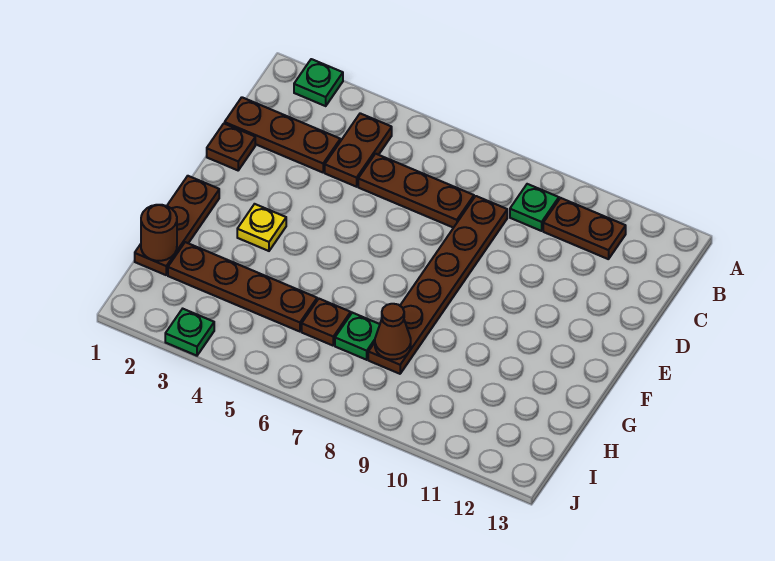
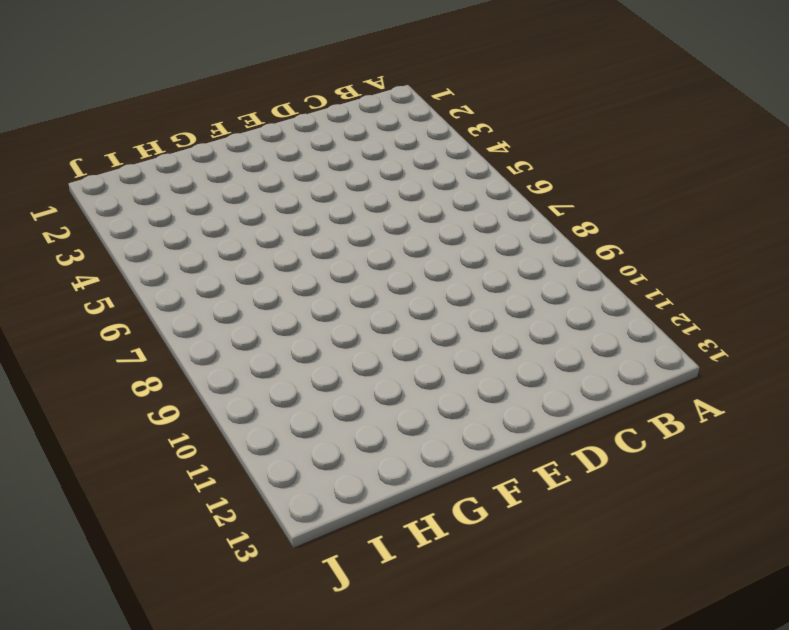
none -> green plate A2 level 1
none -> brown plate B4:C4 level 1
none -> green plate B9 level 1

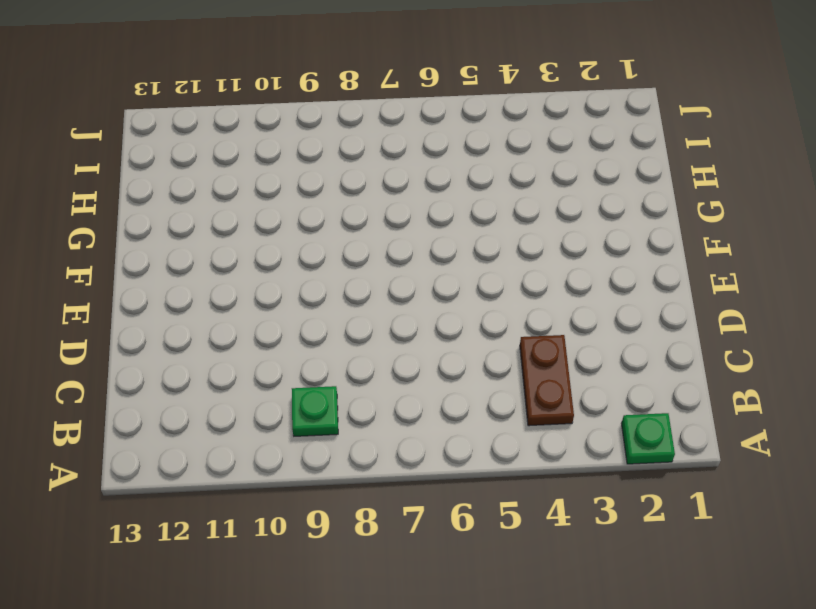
none -> brown plate B10:B11 level 1
none -> brown plate C1:C3 level 1
none -> brown plate C5:C7 level 1

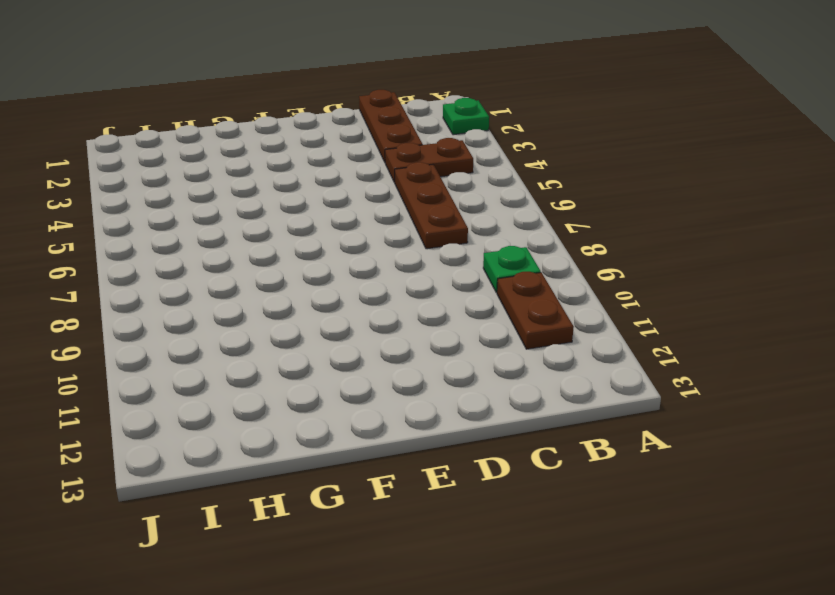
none -> brown plate C8:H8 level 1
none -> brown plate D1 level 1
none -> brown plate F1:H1 level 1

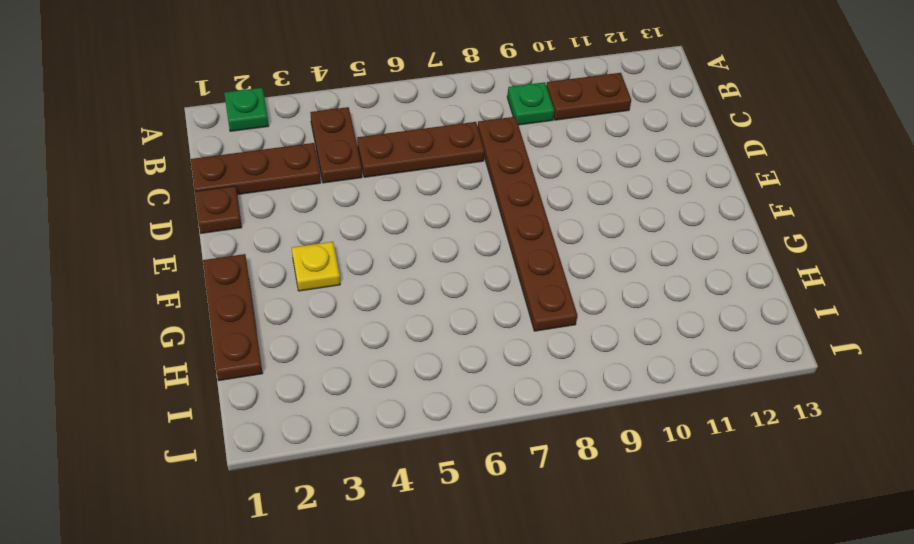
none -> brown plate H2:H5 level 1
none -> brown plate H6 level 1
none -> green plate H7 level 1

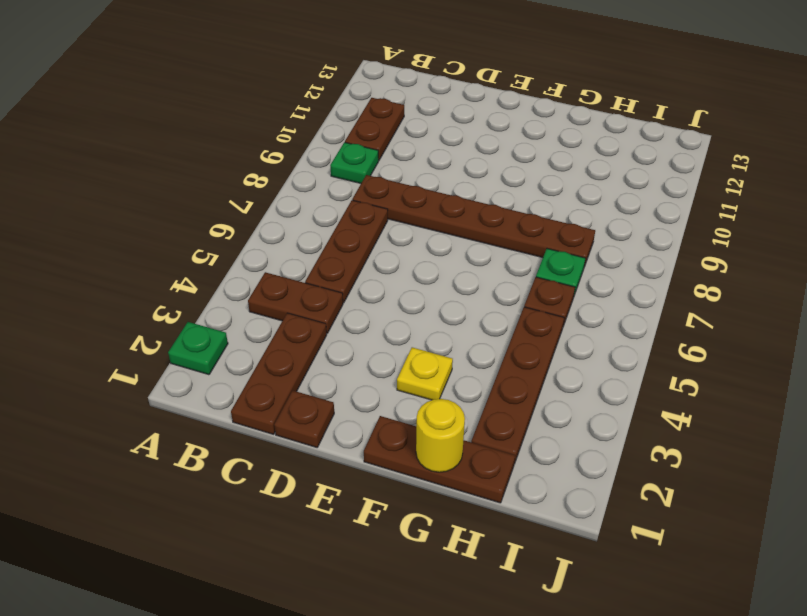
yellow round brick G1 level 2 -> none
none -> green plate J3 level 1
none -> brown round brick H1 level 2
none -> brown cone H8 level 2

